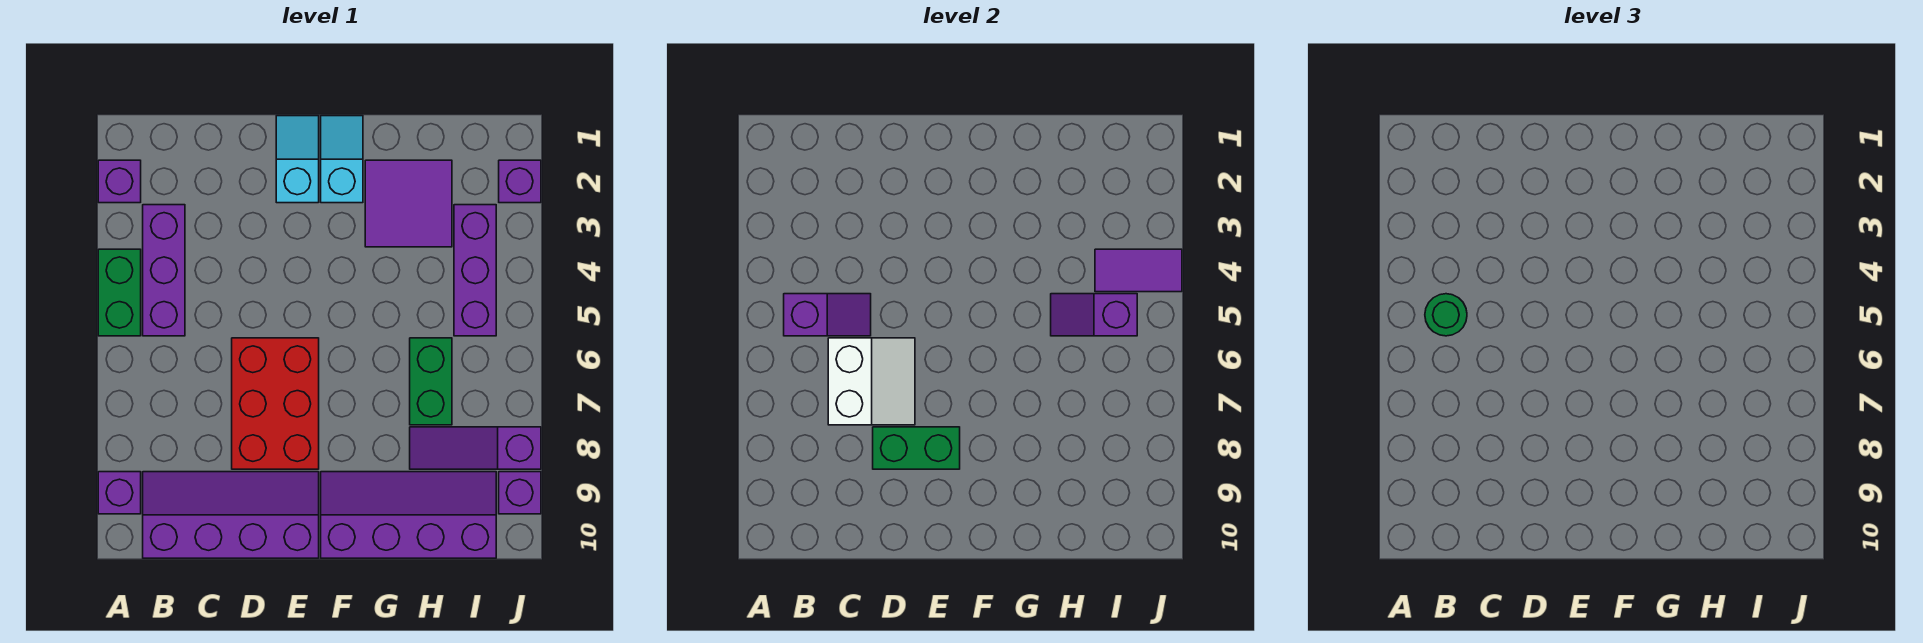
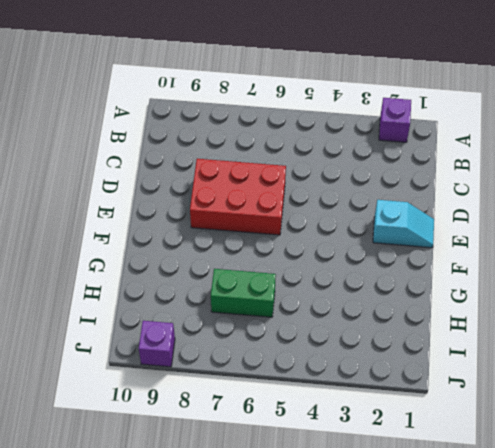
none -> green brick A4:A5 level 1
none -> purple brick A9 level 1
none -> purple brick B3:B5 level 1

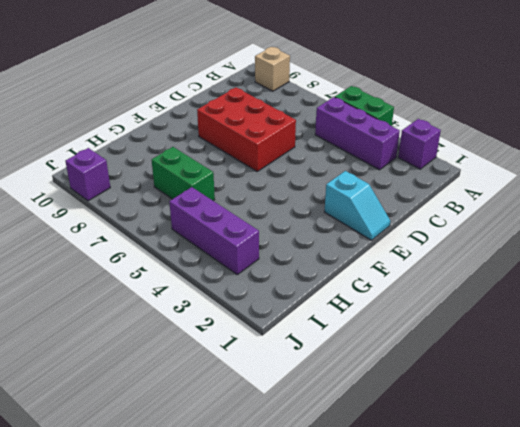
tan brick A9 level 1 -> purple brick A9 level 1
none -> purple slope B9:E10 level 1 top 10
none -> cyan slope F1:F2 level 1 top 2
none -> purple slope F9:I10 level 1 top 10

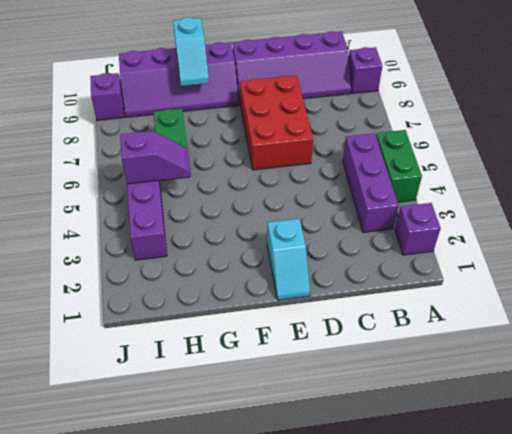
cyan slope G9:G10 level 2 top 10 -> cyan slope F1:F2 level 1 top 2
none -> purple tile G2:H3 level 1
none -> purple slope H8:J8 level 1 top J
none -> purple brick J2 level 1

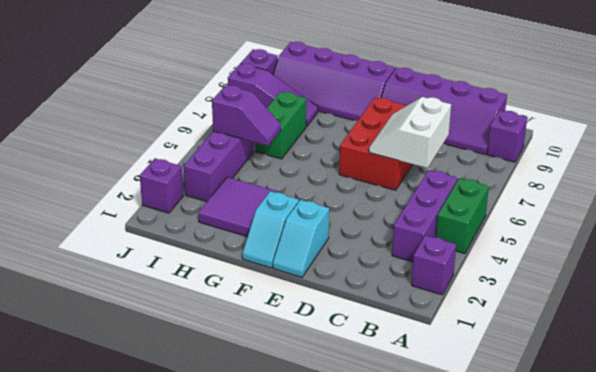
none -> purple slope B5:C5 level 2 top B
none -> green brick D8:E8 level 2
none -> purple tile I4:J4 level 2

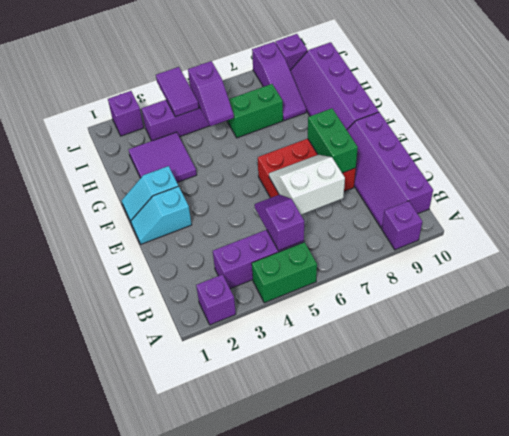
none -> green round brick B5 level 3

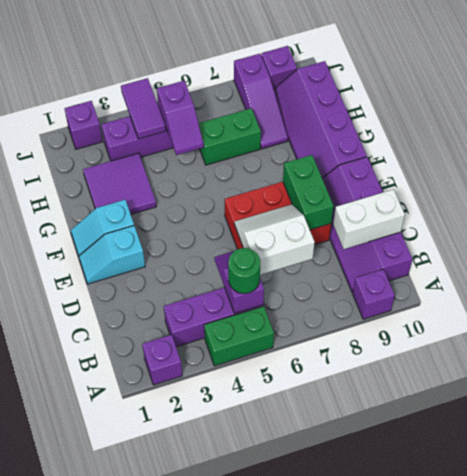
white brick C9:C10 level 2 -> none

